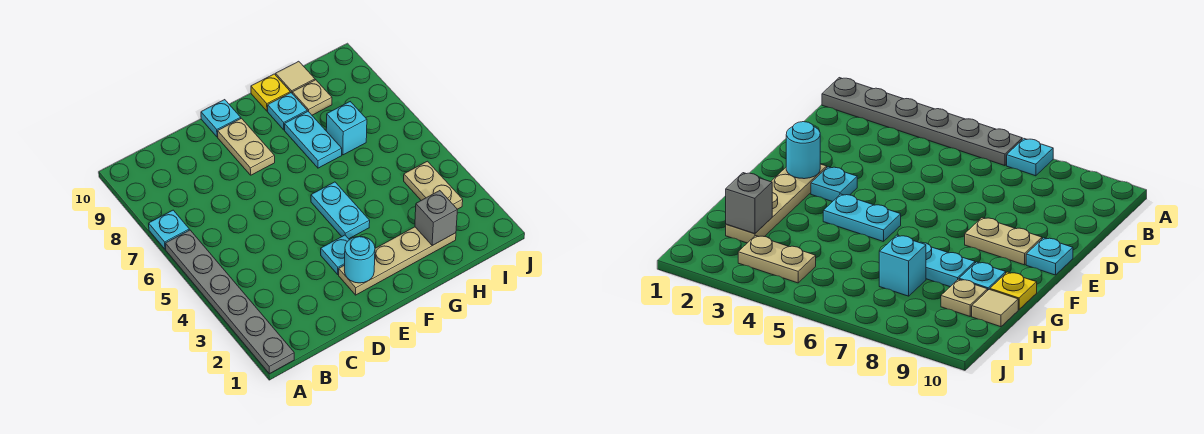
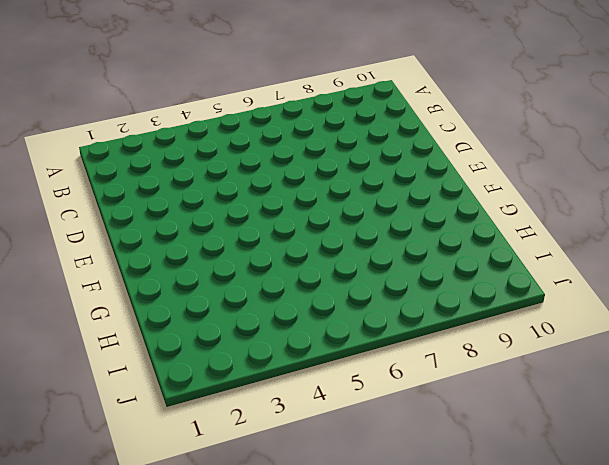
none -> grey plate A1:A6 level 1
none -> cyan plate A7 level 1
none -> tan plate E2:H2 level 1

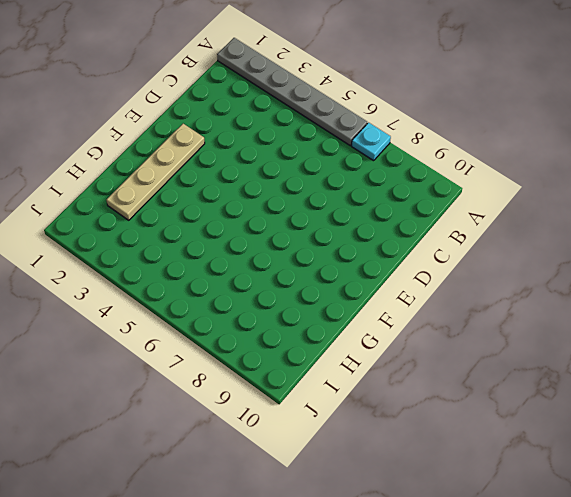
none -> cyan plate E3 level 1
none -> tan plate E8:E9 level 1
none -> cyan plate E10 level 1

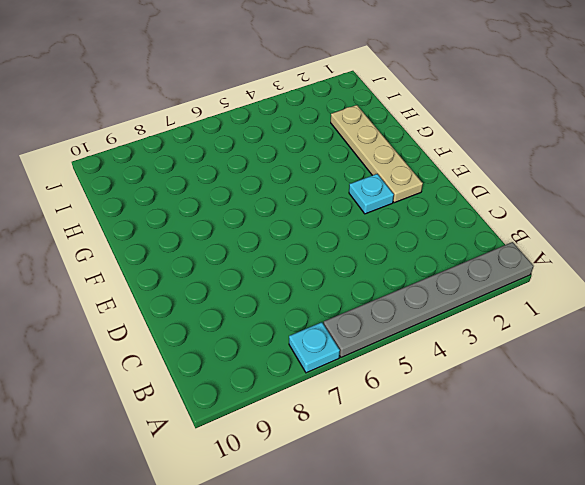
none -> tan plate E8:E9 level 1
none -> cyan plate E10 level 1
none -> cyan plate F4:F5 level 1

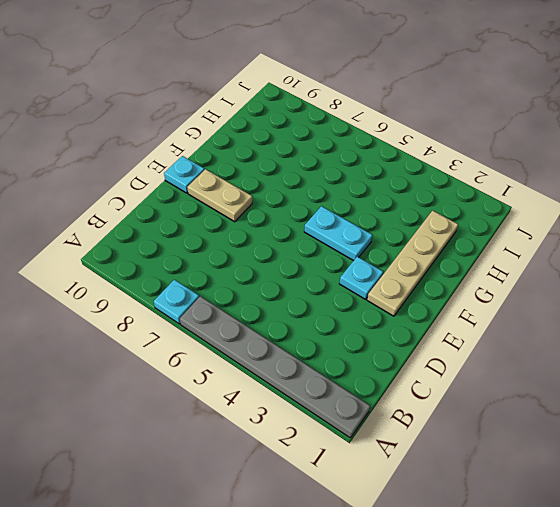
none -> cyan plate G7:G8 level 1
none -> cyan plate G9 level 1
none -> yellow plate G10 level 1

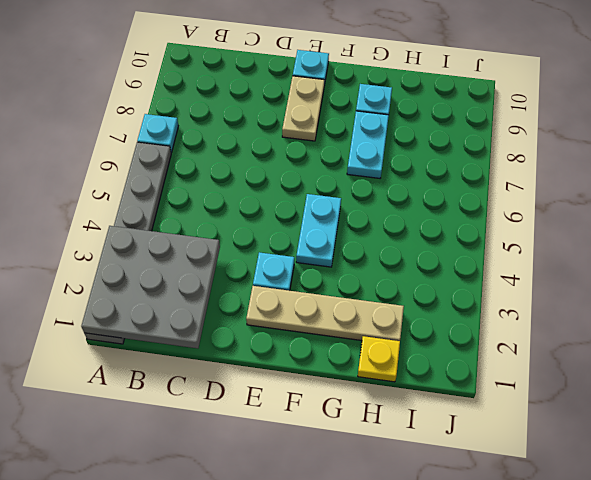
grey plate A1:C3 level 2 -> none
yellow plate H1 level 1 -> yellow plate G10 level 1
none -> cyan brick H7 level 1
none -> tan plate H9 level 1
none -> tan tile H10 level 1

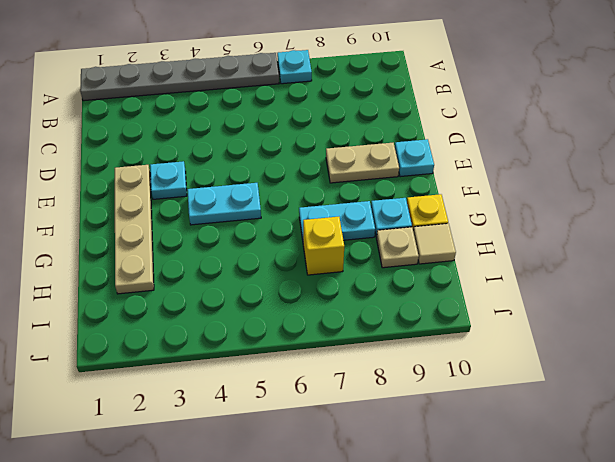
yellow brick H7 level 1 -> cyan brick H7 level 1
none -> tan plate I3:I4 level 1
none -> cyan round brick E2 level 2
none -> grey brick H2 level 2

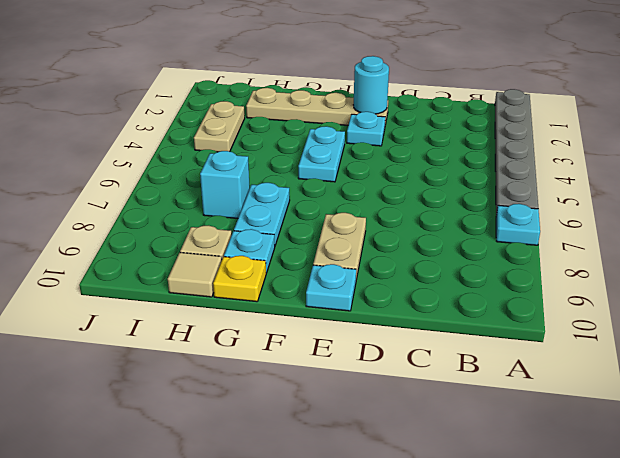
none -> grey brick H2 level 2

